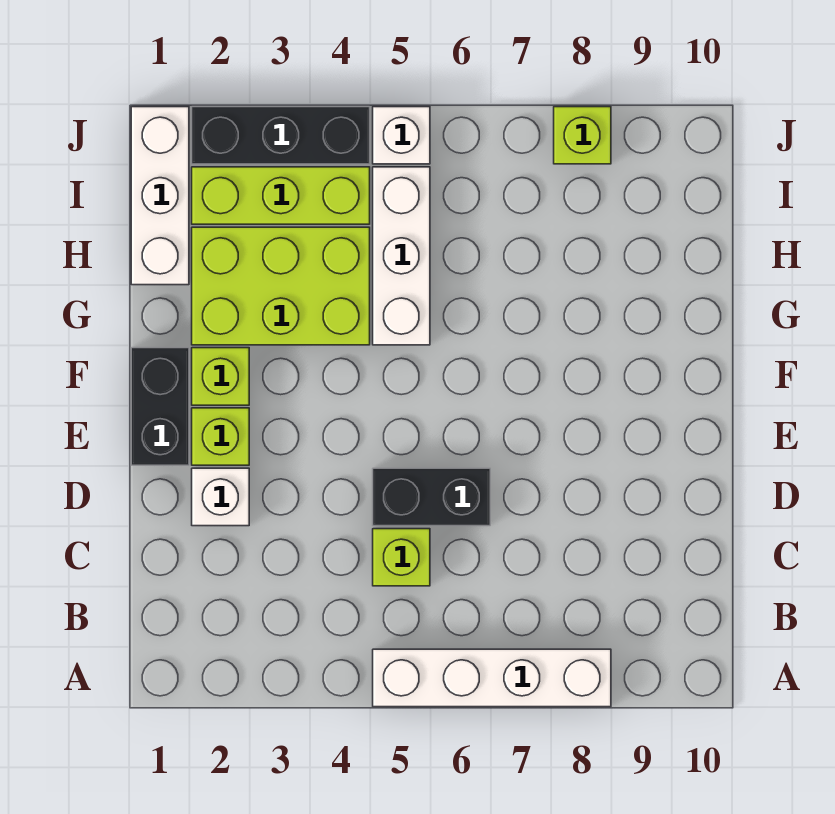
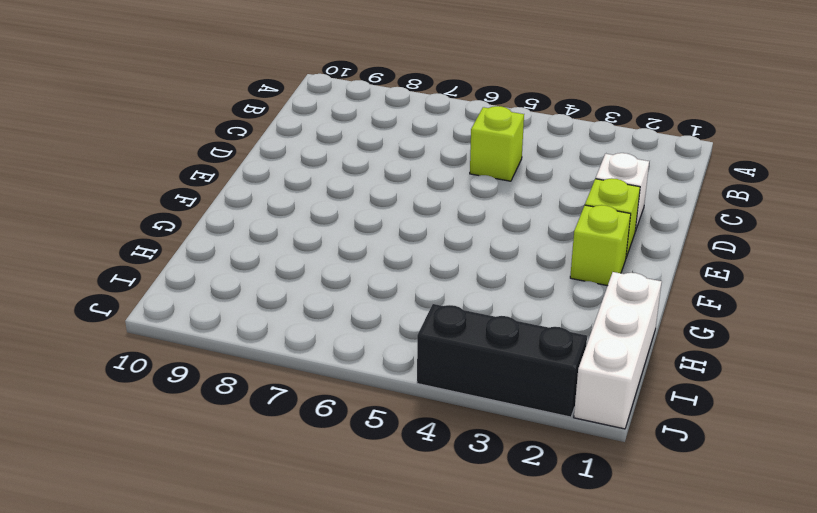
none -> white brick A5:A8 level 1
none -> black brick D5:D6 level 1
none -> black brick E1:F1 level 1

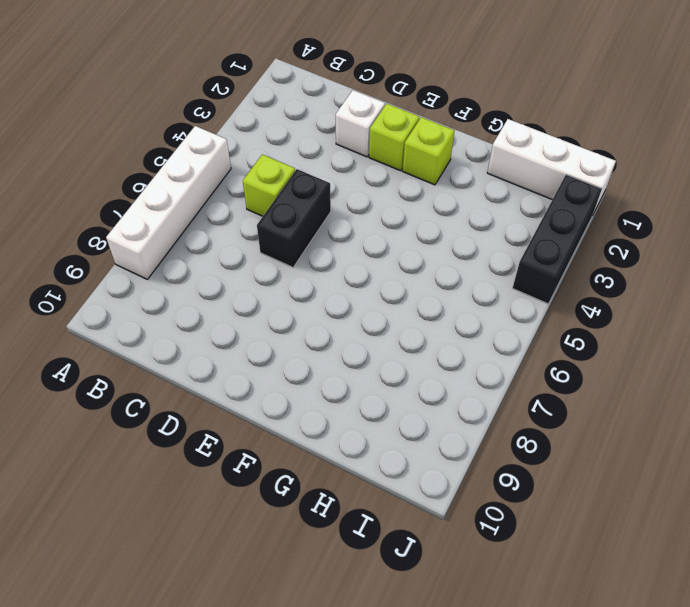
none -> black brick E1:F1 level 1
none -> lime brick G2:H4 level 1
none -> white brick G5:I5 level 1

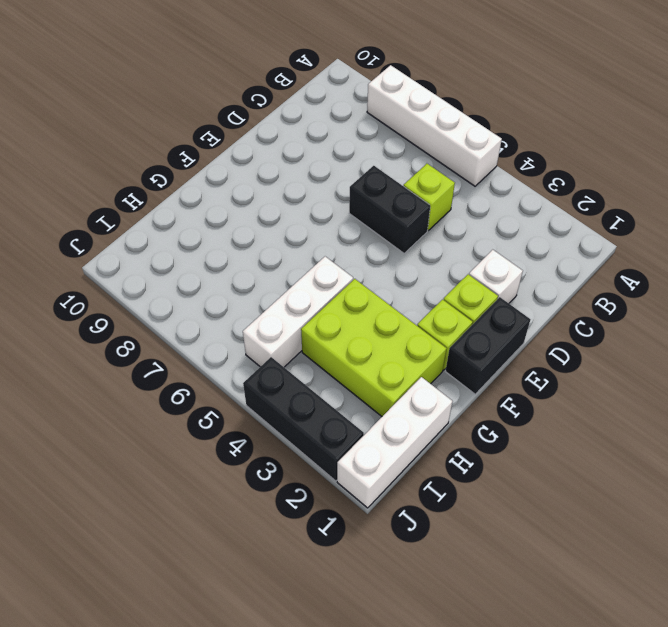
none -> lime brick I2:I4 level 1
none -> white brick J5 level 1
none -> lime brick J8 level 1

